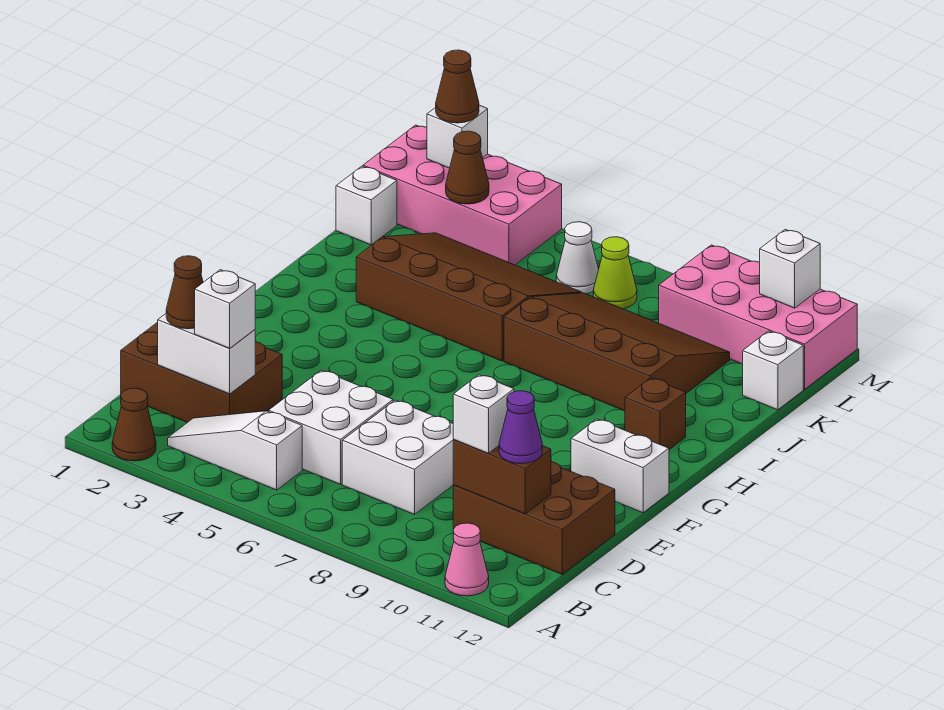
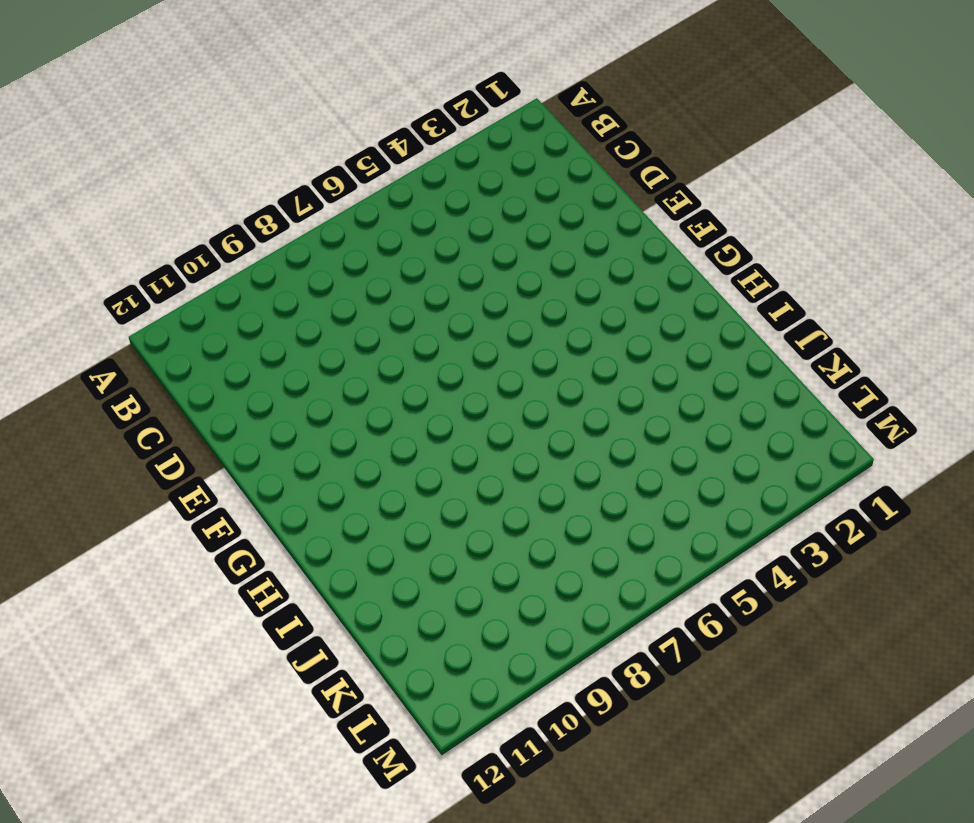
none -> brown cone A2 level 1
none -> pink cone A11 level 1
none -> white slope B3:B5 level 1 top 5

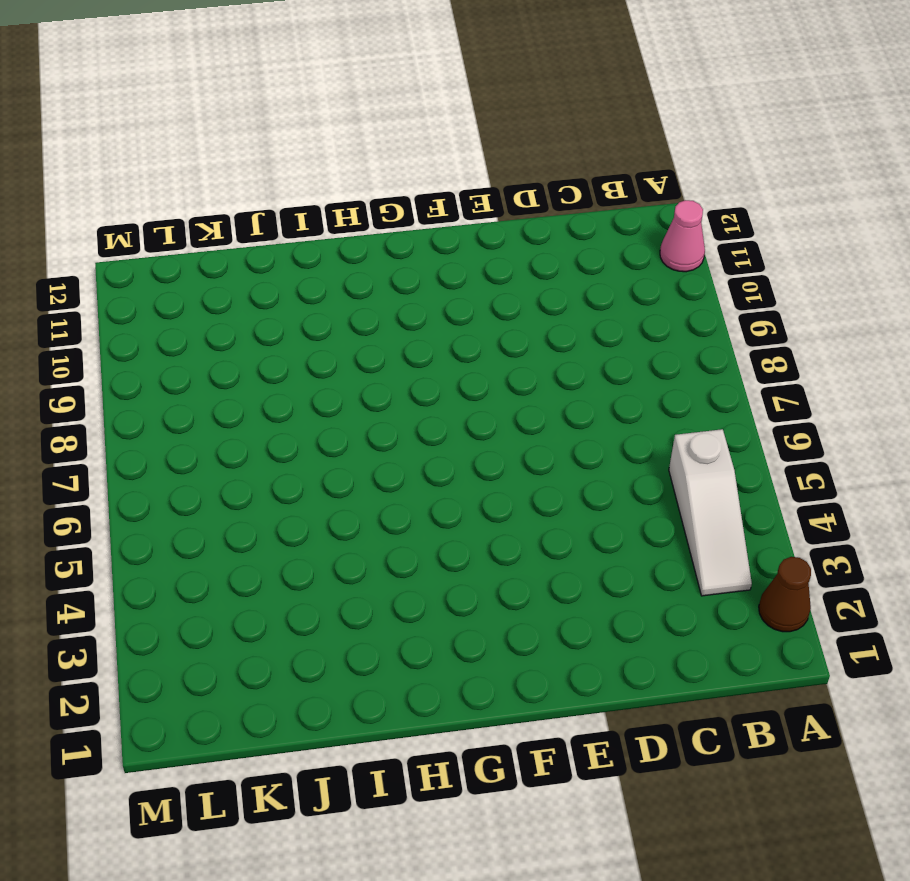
none -> brown brick C1:D3 level 1
none -> white brick C5:D6 level 1
none -> white brick C7:D8 level 1

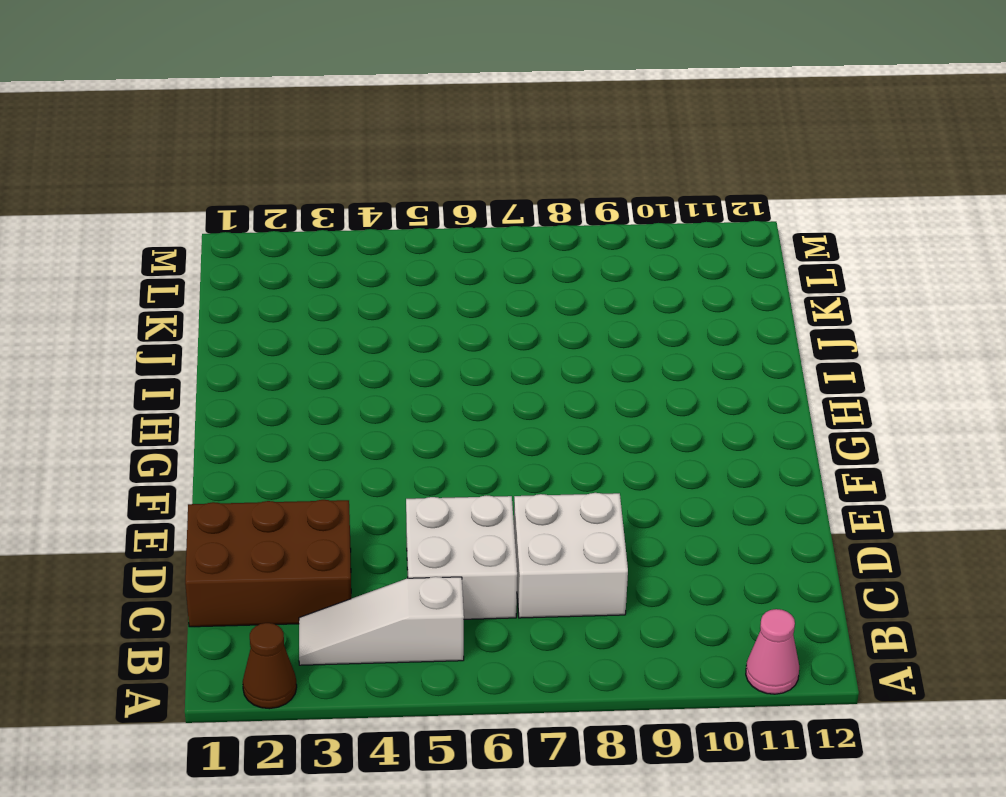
none -> brown brick C10:D12 level 1
none -> white brick F11:F12 level 1
none -> brown brick H11 level 1

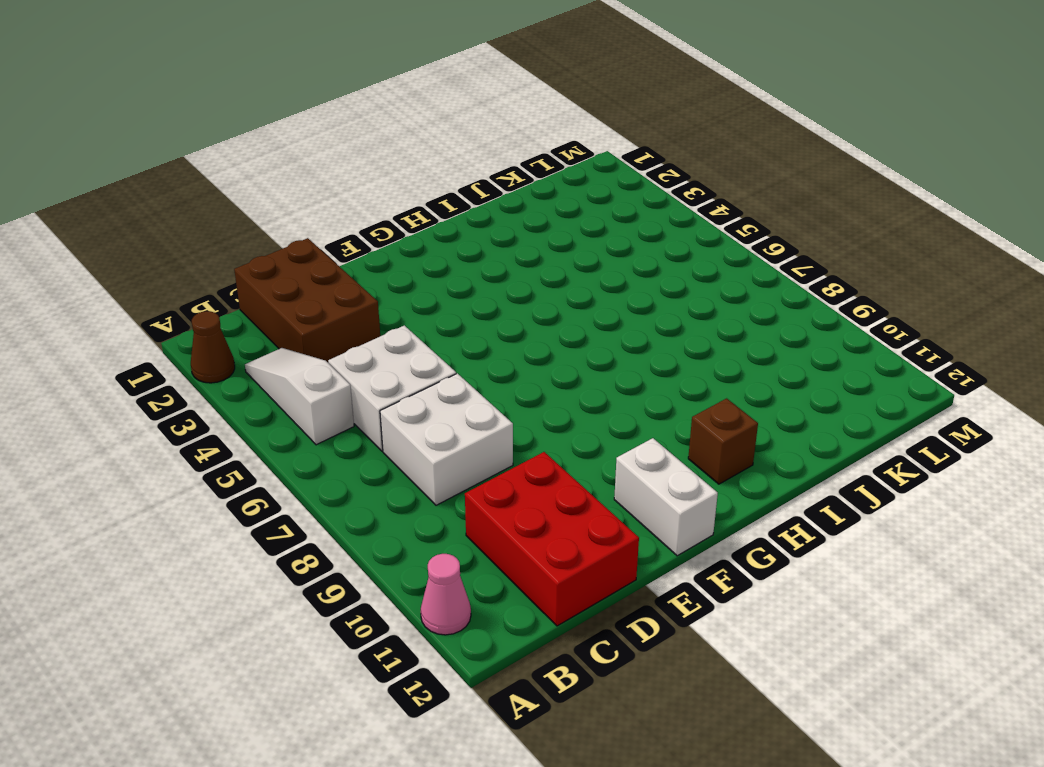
red brick C10:D12 level 1 -> brown brick C10:D12 level 1
none -> brown slope I3:K6 level 1 top I
none -> brown slope I7:K10 level 1 top I
none -> white brick K1 level 1

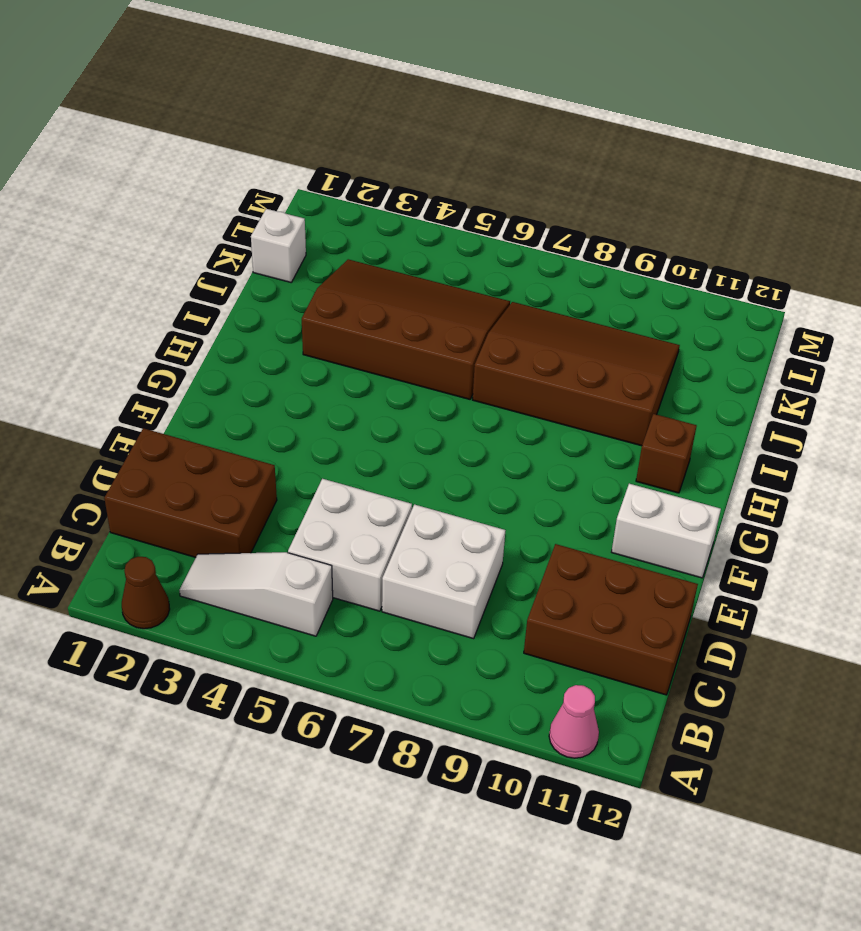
none -> white brick K12 level 1
none -> pink brick L1:M4 level 1
none -> white cone L6 level 1

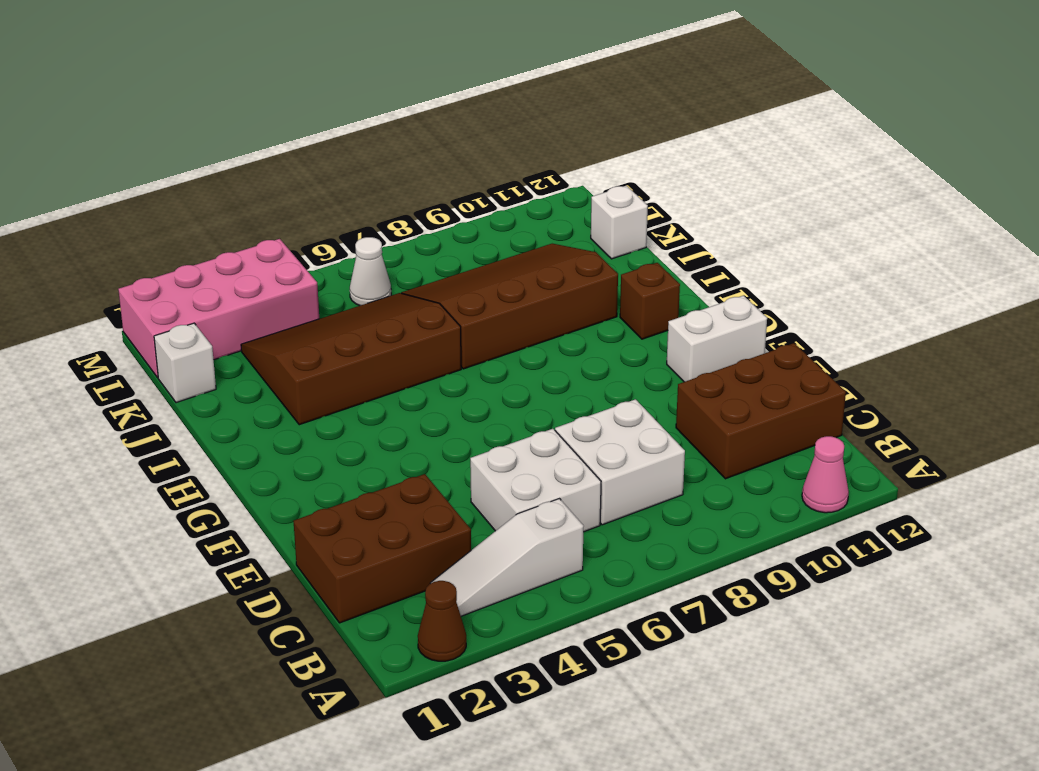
none -> lime cone L7 level 1
none -> pink brick L9:M12 level 1
none -> white brick C2:C3 level 2

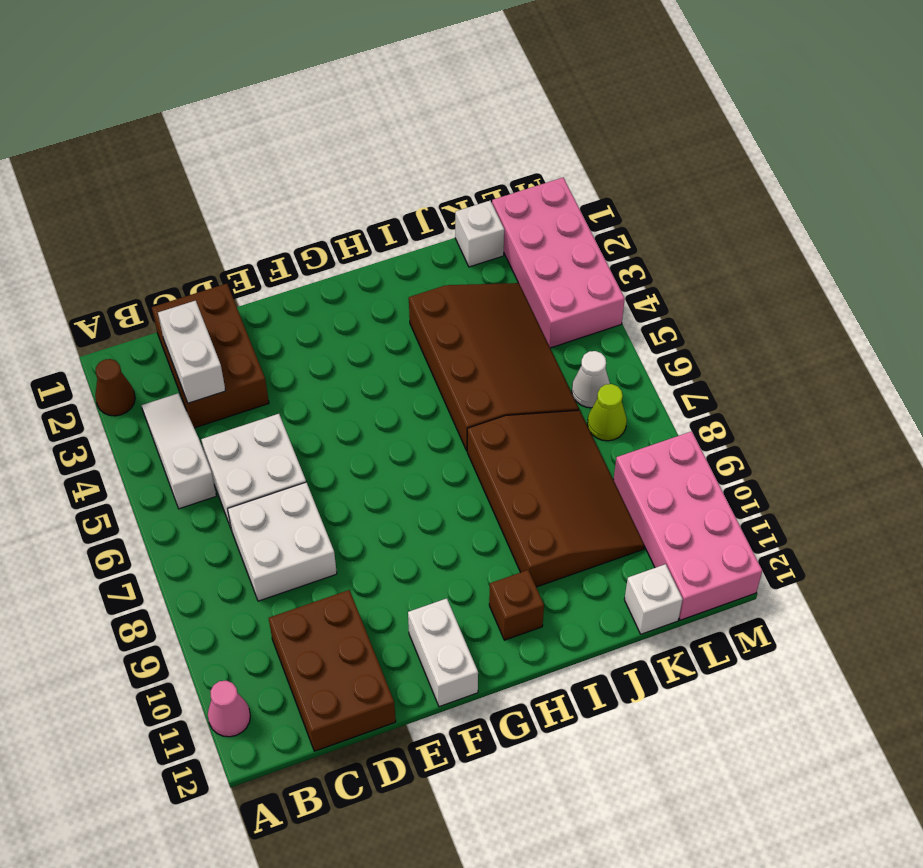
none -> brown brick C10:C11 level 2
none -> brown cone L3 level 2
none -> white brick M2 level 2

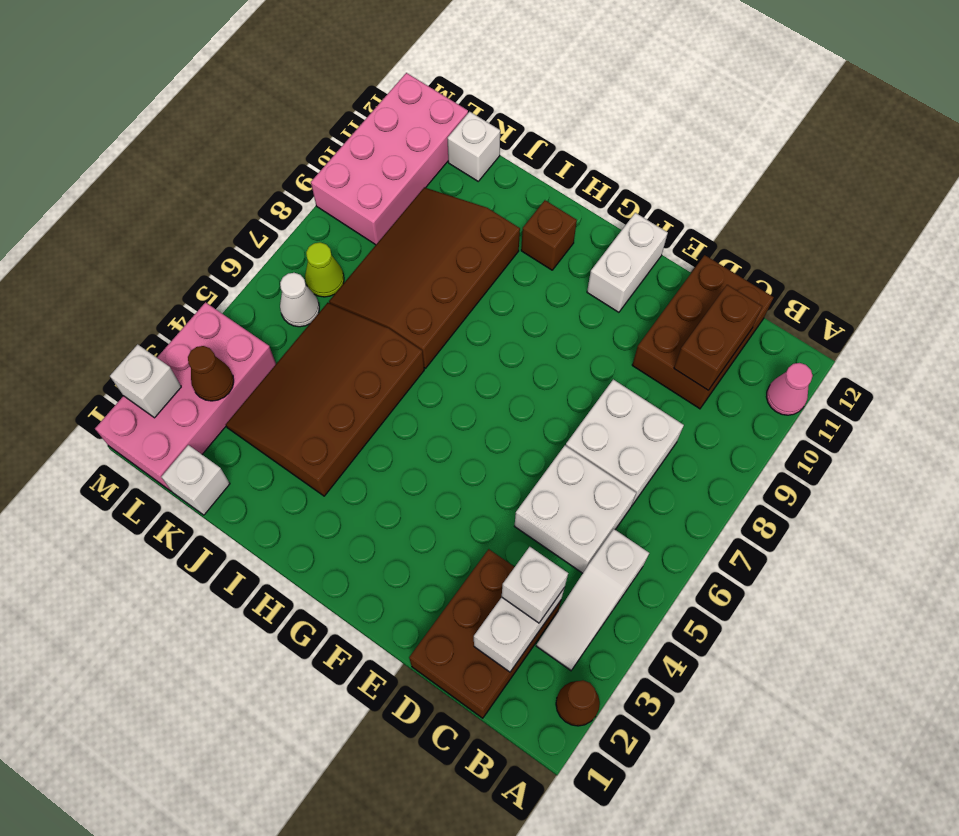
none -> white brick M11 level 2
none -> brown cone C2 level 3
none -> white brick C10 level 3

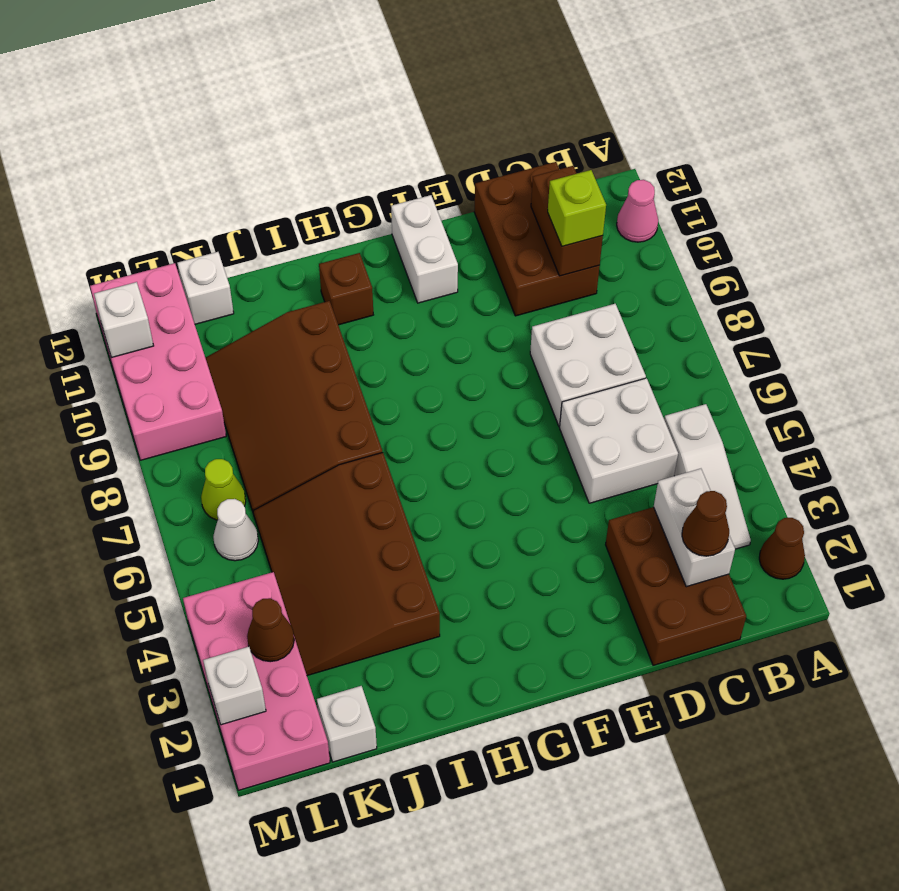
lime brick C10 level 3 -> white brick C10 level 3
none -> white brick C3 level 3
none -> purple cone C11 level 3
none -> brown cone M2 level 3

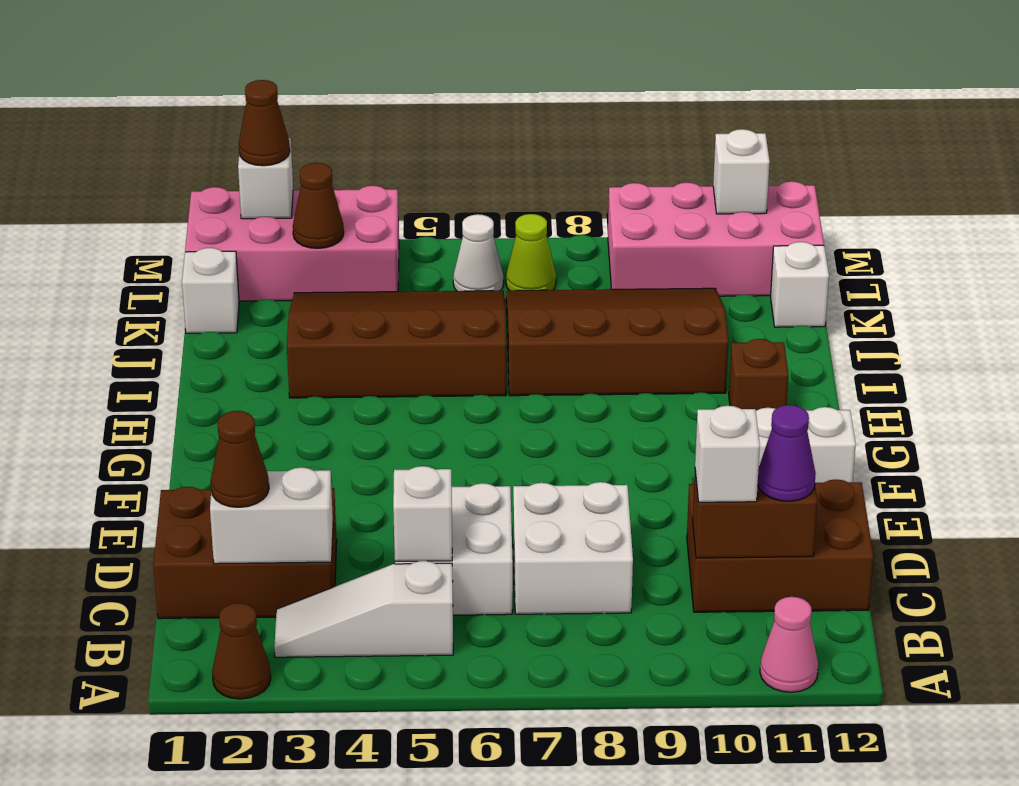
white brick C5 level 2 -> white brick C3 level 3

